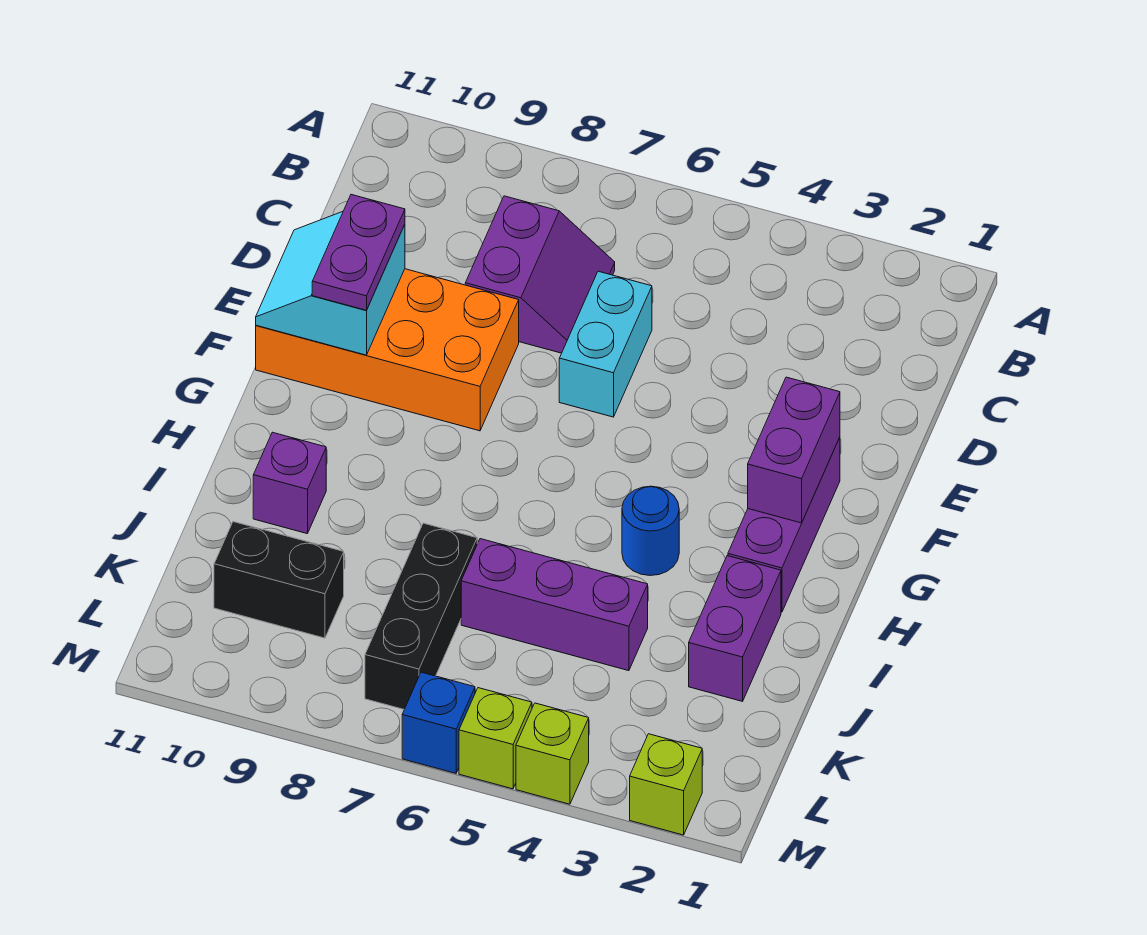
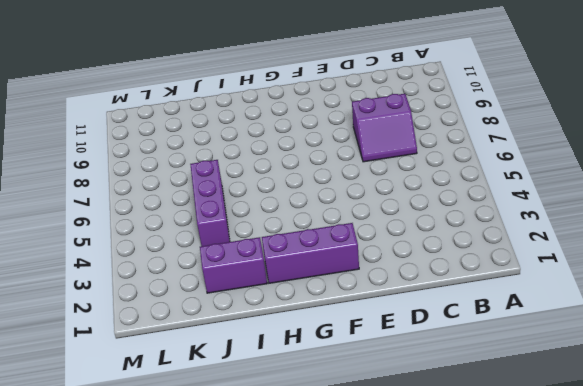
none -> cyan brick D6:E6 level 1
none -> orange brick E8:F11 level 1
none -> blue round brick H4 level 1

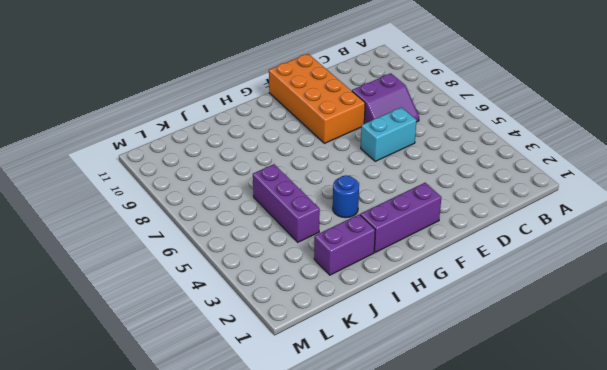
none -> purple brick I10 level 1
none -> black brick J7:L7 level 1
none -> black brick K9:K10 level 1

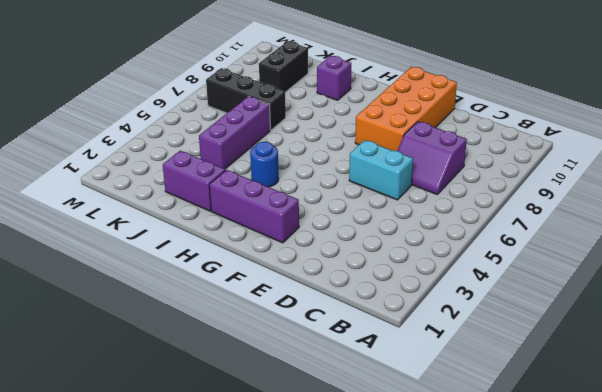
none -> lime brick M2 level 1
none -> lime brick M4 level 1
none -> lime brick M5 level 1

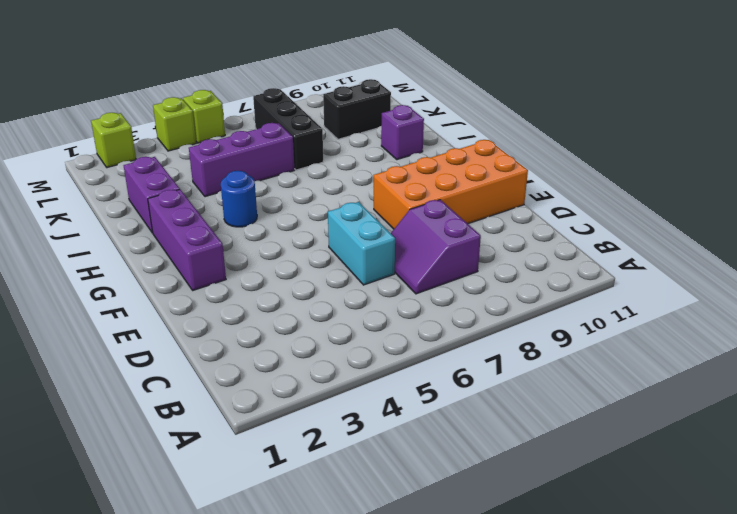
none -> blue brick M6 level 1
none -> cyan slope E10:F11 level 2 top 10
none -> purple brick F2:G2 level 2

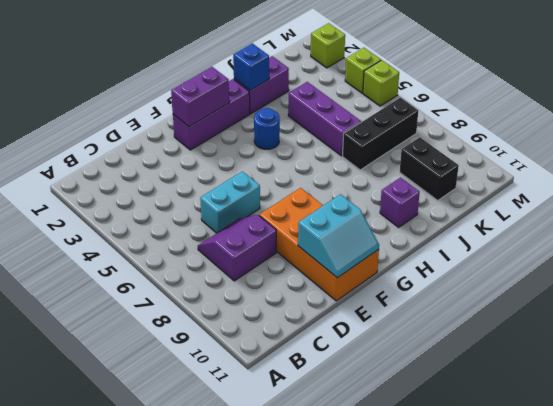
blue brick I2 level 2 -> blue brick M6 level 1
none -> purple plate E10:F10 level 3

